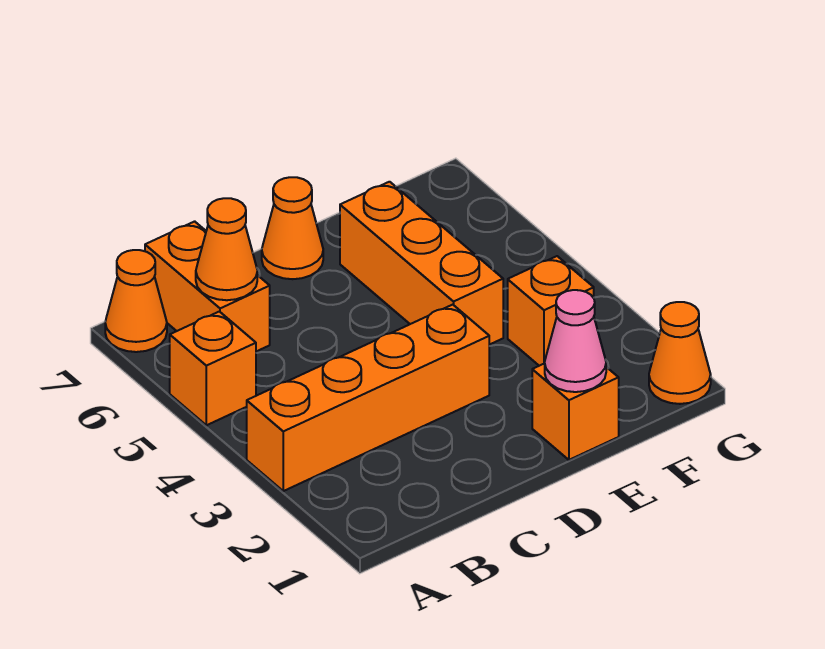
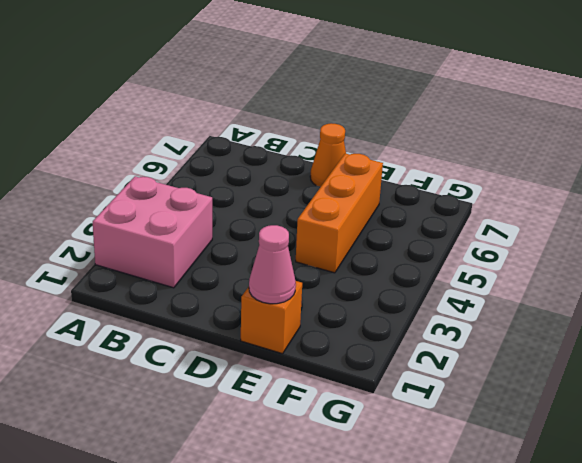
pink brick A2:B3 level 1 -> orange brick A3:D3 level 1
none -> orange brick A5 level 1
none -> orange cone A7 level 1

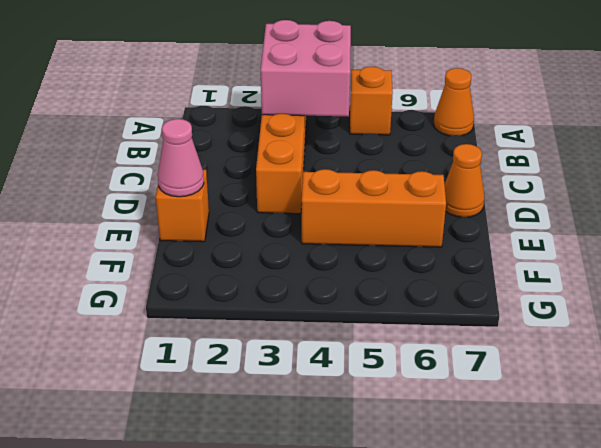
pink brick A3:B4 level 2 -> none
none -> orange brick B6:B7 level 1
none -> orange brick F3 level 1

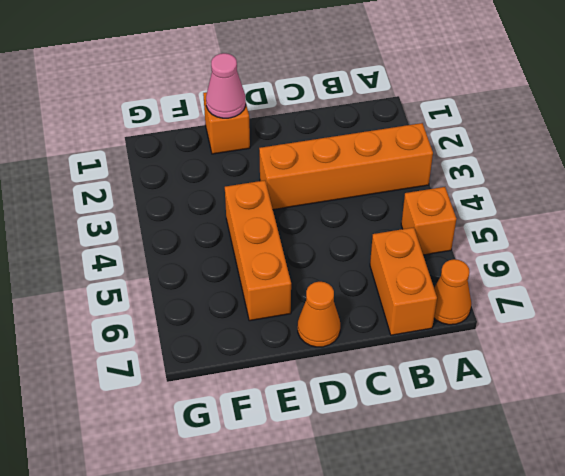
none -> orange brick F3 level 1
none -> orange cone G1 level 1

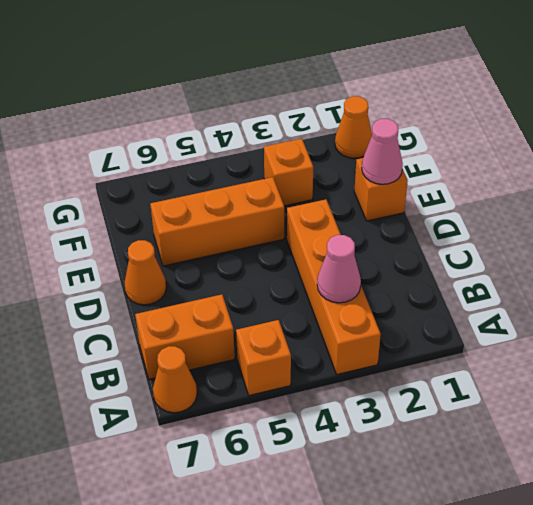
pink cone B3 level 2 -> none
none -> orange cone B6 level 2

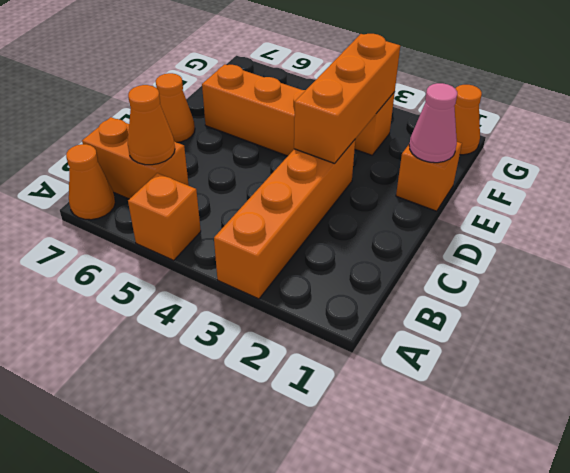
orange brick D3:F3 level 2 -> none

